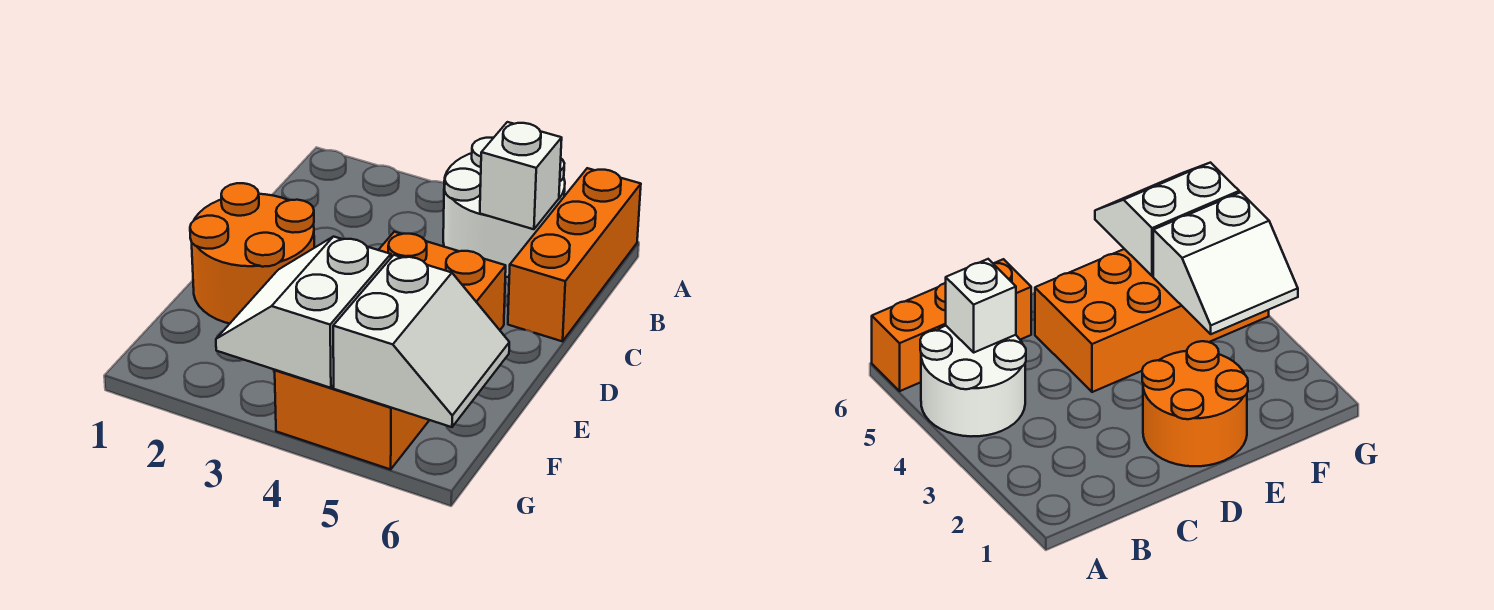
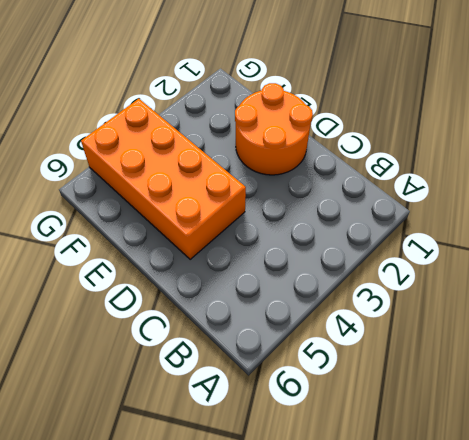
none -> white round brick A4:B5 level 1
none -> orange brick A6:C6 level 1

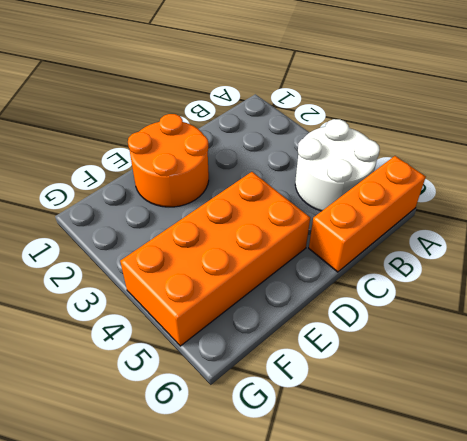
none -> white brick B5 level 2
none -> white slope F3:G4 level 2 top 4

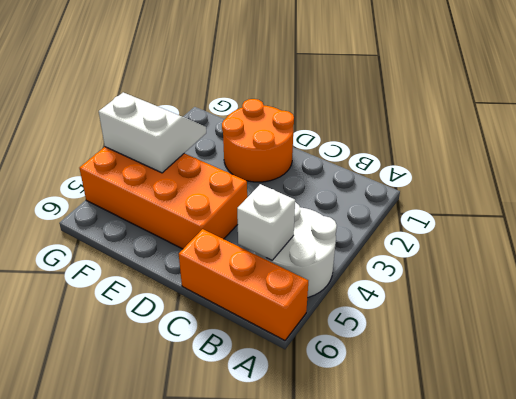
none -> white slope F5:G6 level 2 top 5

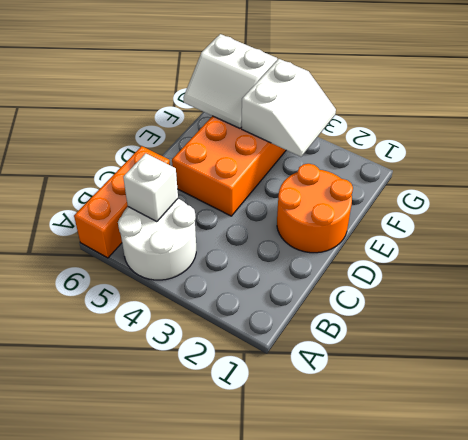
white slope F5:G6 level 2 top G -> white slope F5:G6 level 2 top 5

